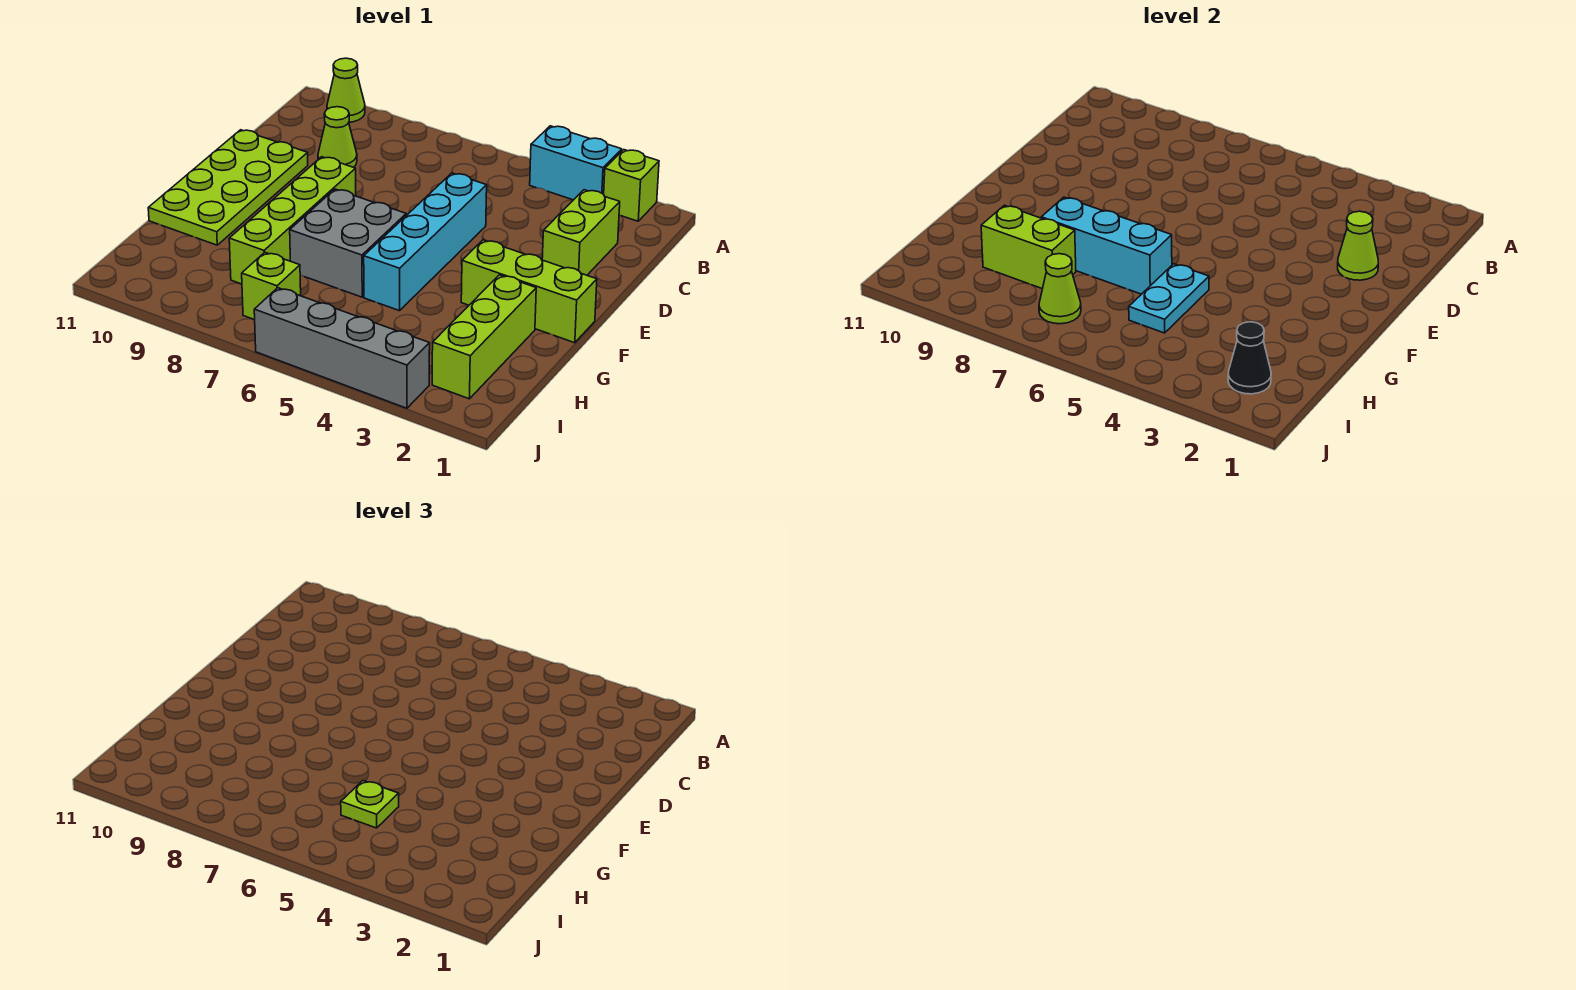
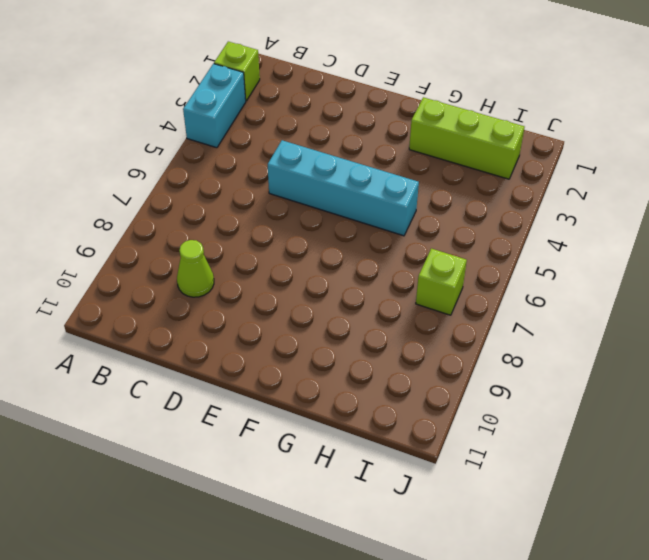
none -> lime cone A10 level 1
none -> lime brick C2:D2 level 1
none -> lime plate D10:G11 level 1

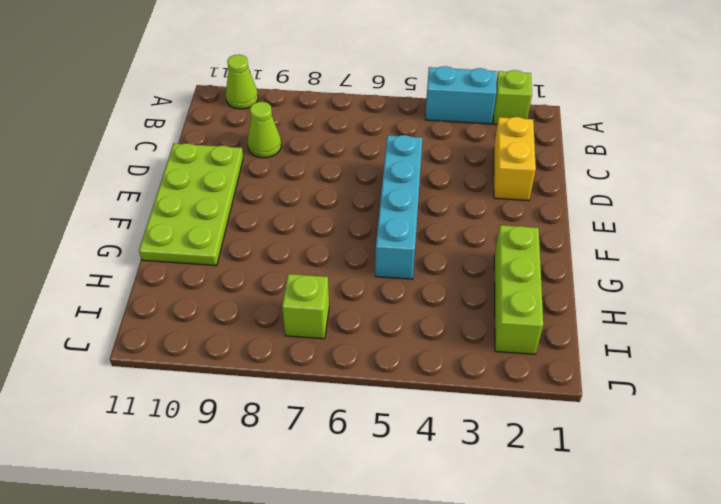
yellow brick C2:D2 level 1 -> lime brick C2:D2 level 1
none -> lime brick E8:H8 level 1
none -> lime brick F1:F3 level 1
none -> grey brick F6:G7 level 1

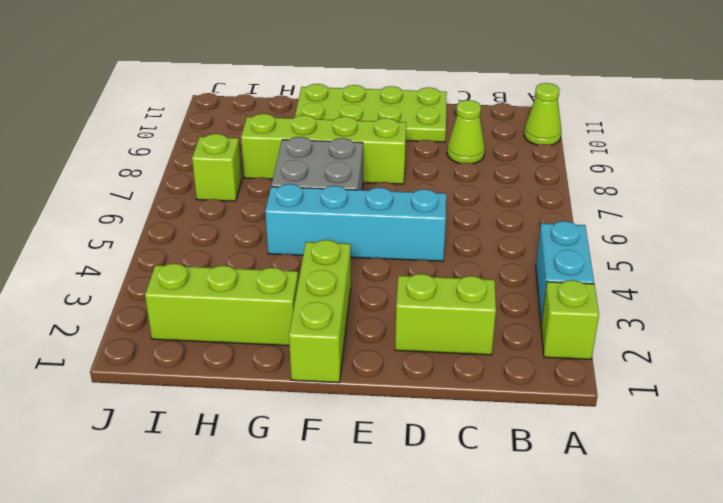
none -> grey brick J3:J6 level 1
none -> lime cone D2 level 2
none -> cyan plate G5:H5 level 2

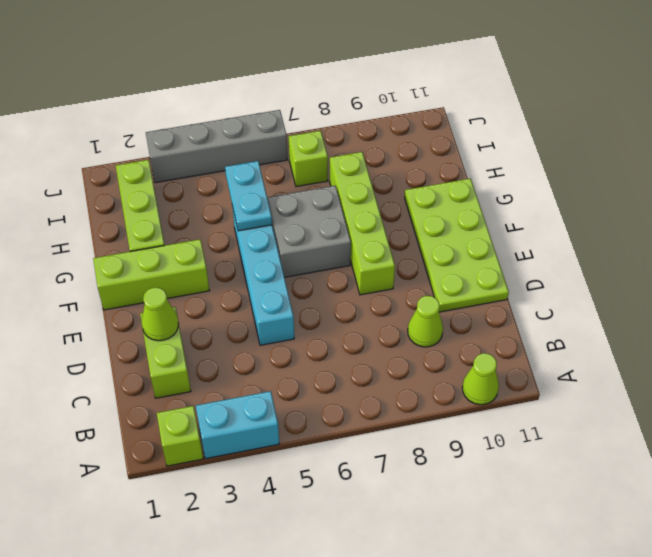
none -> cyan brick G6:G8 level 2
none -> lime brick H8:H9 level 2
none -> black cone I2 level 2

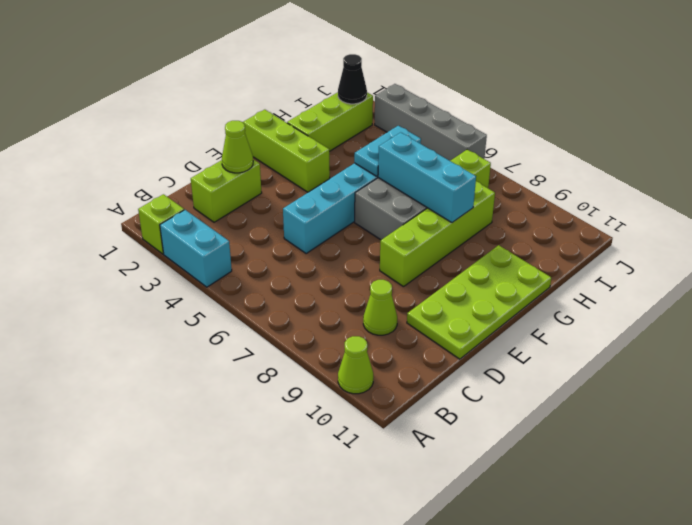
none -> lime brick H8:H9 level 2
none -> lime cone I7 level 2
none -> lime plate H5 level 3

